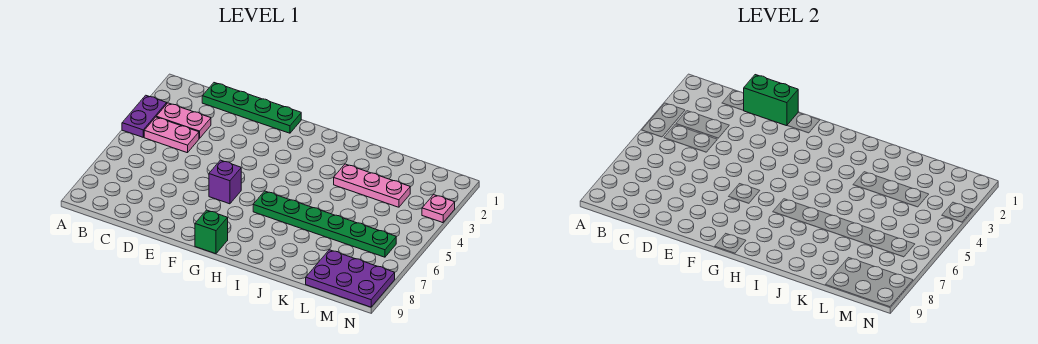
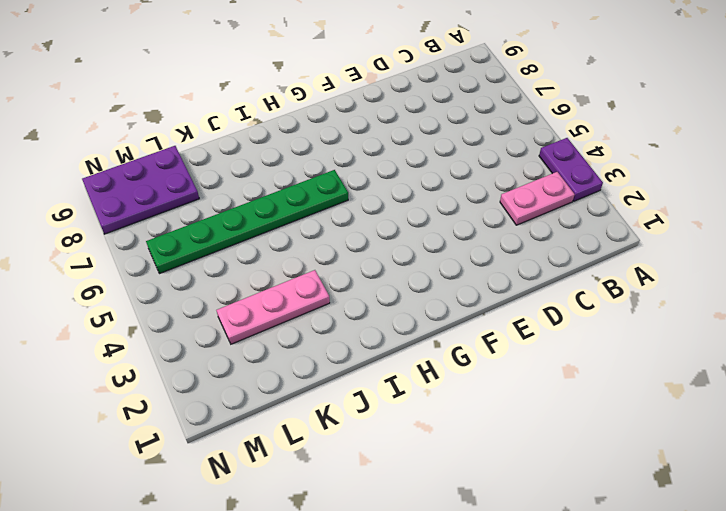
none -> pink plate B4:C4 level 1
none -> green plate C1:F1 level 1

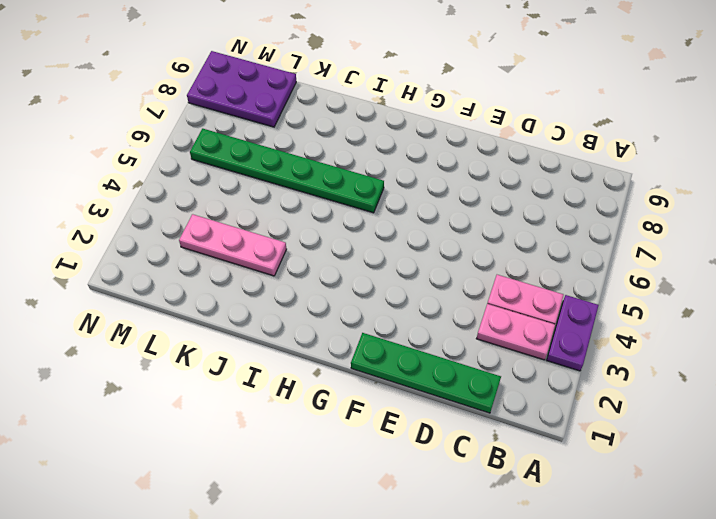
none -> purple brick F6 level 1
none -> green brick G9 level 1

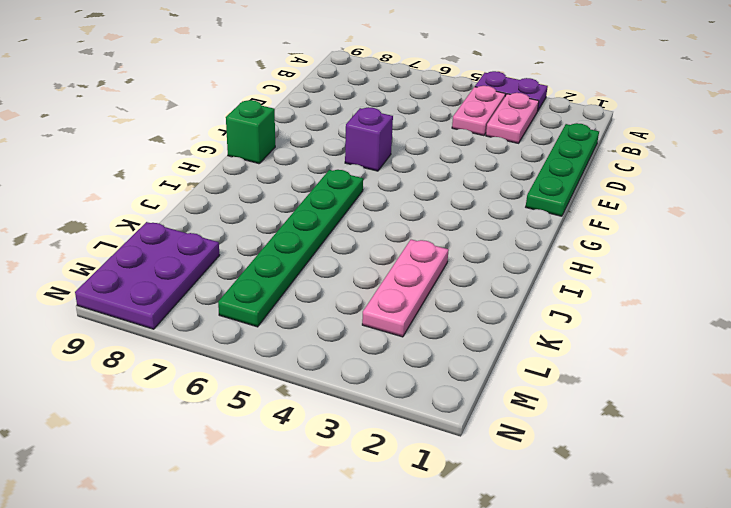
none -> pink plate N3 level 1
none -> green brick D1:E1 level 2

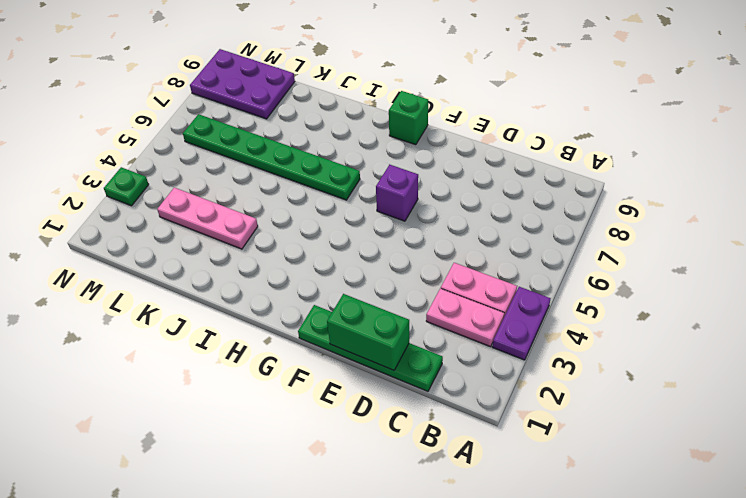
green plate N3 level 1 -> pink plate N3 level 1

